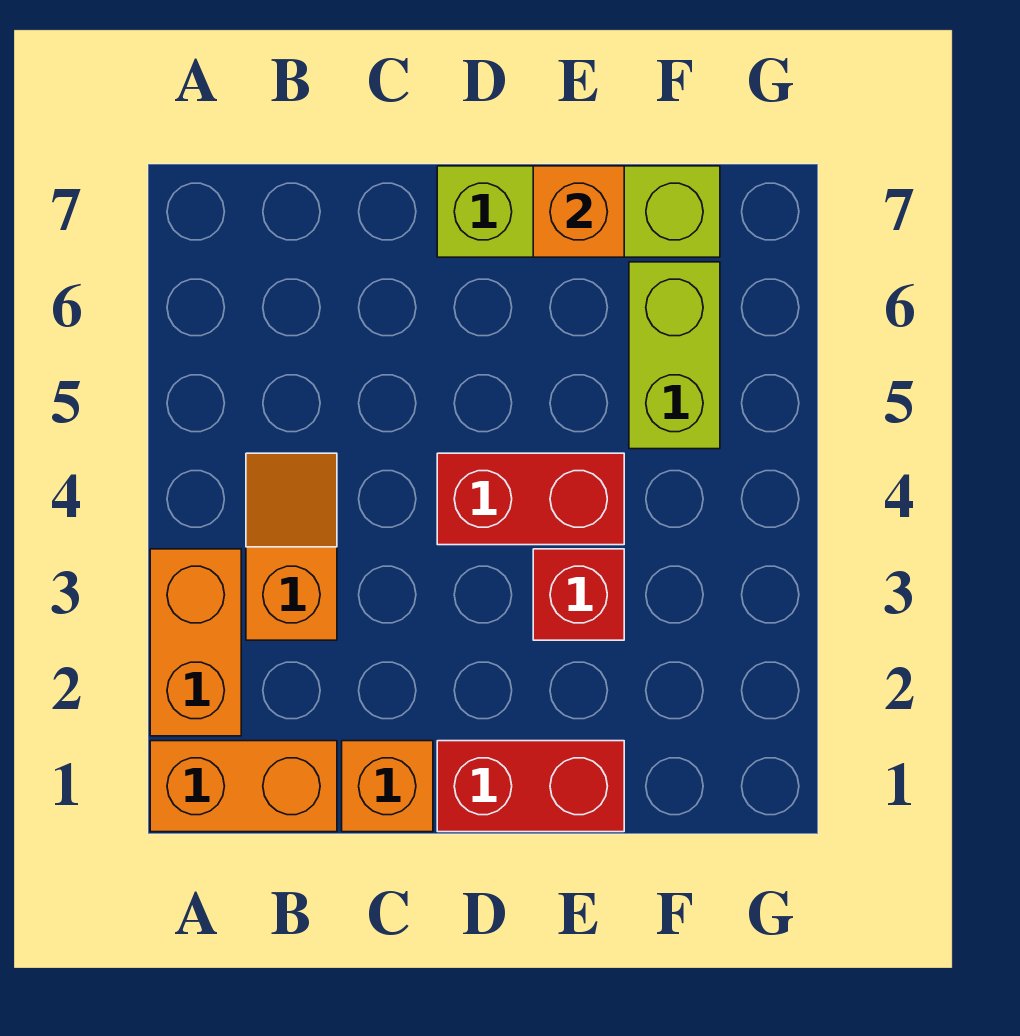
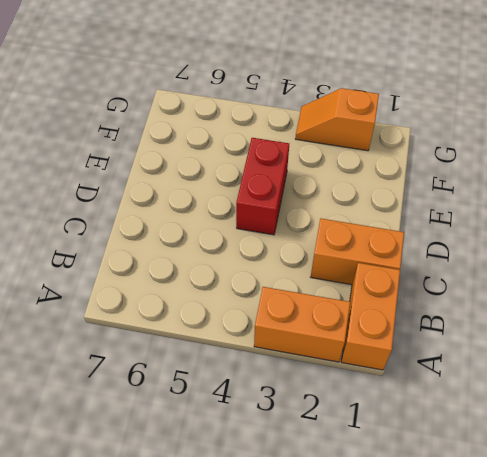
orange brick C1:C2 level 1 -> orange brick C1 level 1
orange slope G2:G3 level 1 top 2 -> orange slope B3:B4 level 1 top 3
none -> red brick D1:E1 level 1
none -> lime brick D7:F7 level 1

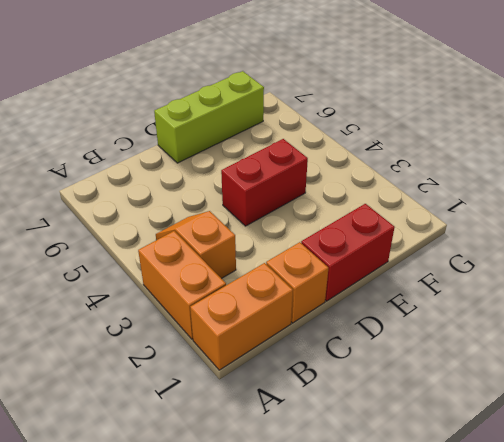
none -> red brick E3 level 1
none -> lime brick F5:F6 level 1

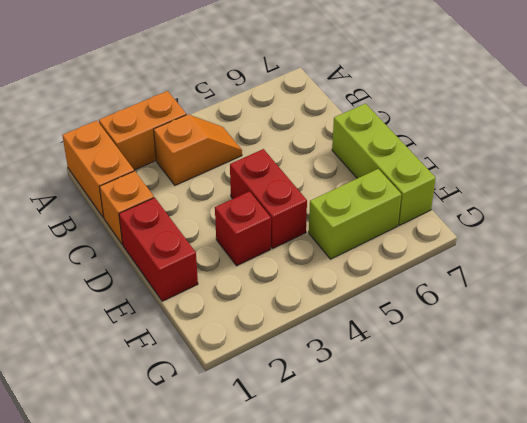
none -> orange brick E7 level 2

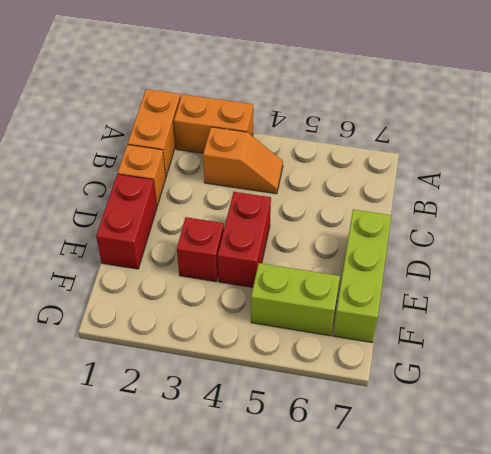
none -> orange brick E7 level 2

